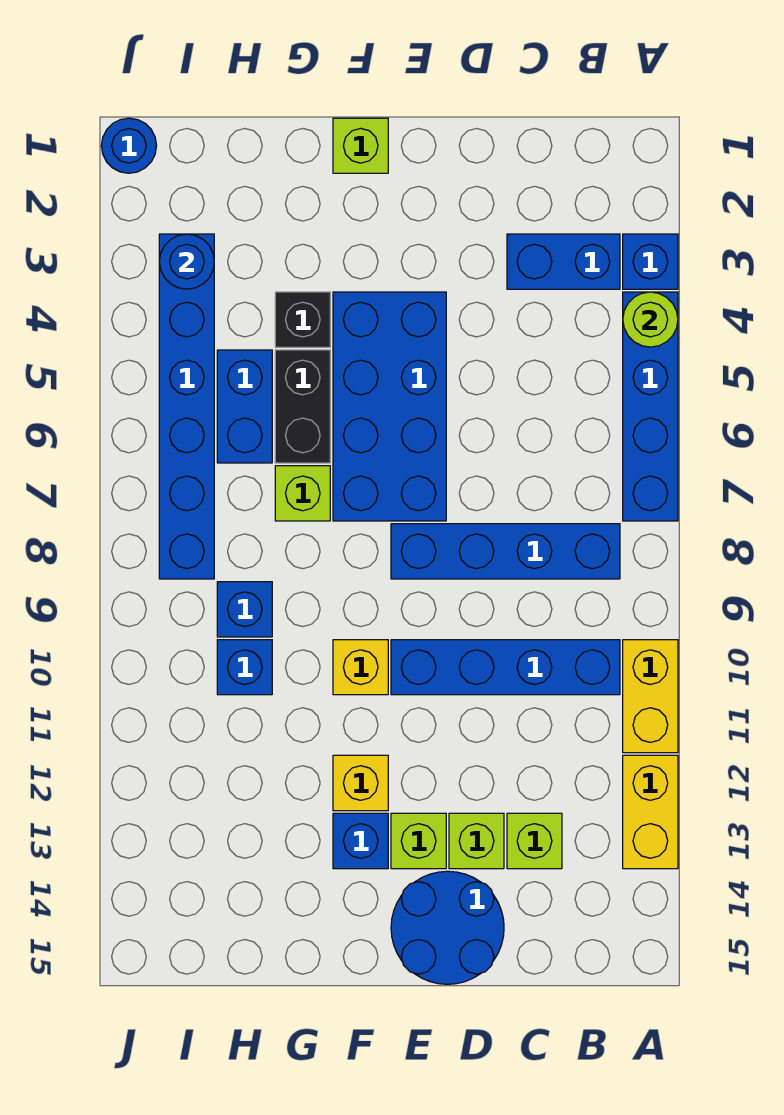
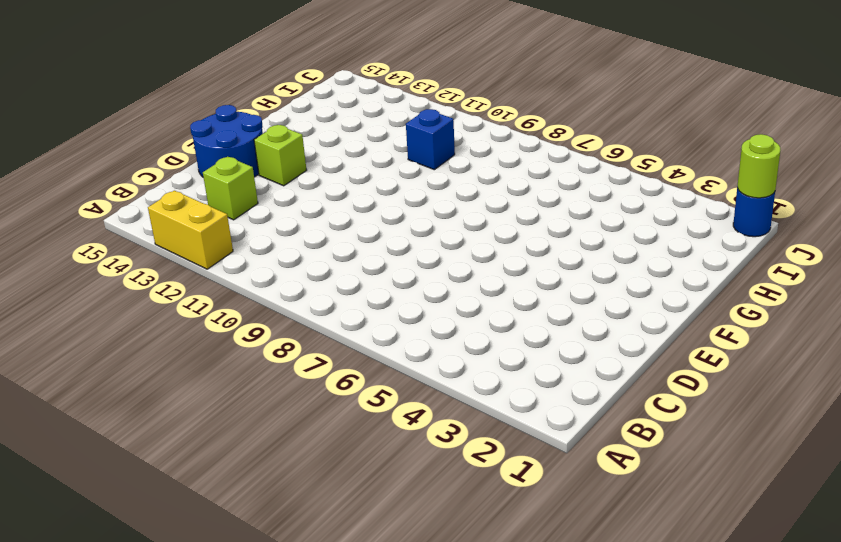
lime round brick J1 level 2 -> lime round brick A4 level 2
none -> blue brick A3 level 1
none -> blue brick A4:A7 level 1
none -> yellow brick A10:A11 level 1

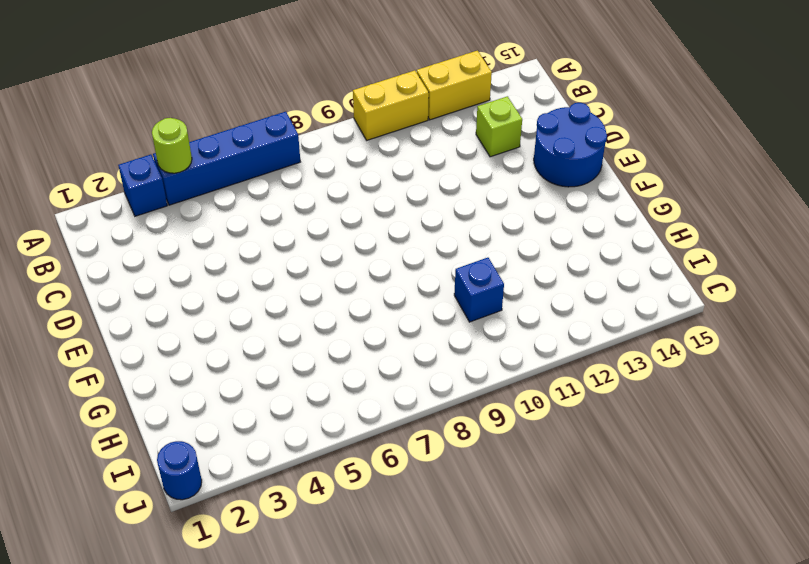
none -> blue brick B3:C3 level 1
none -> blue brick B8:E8 level 1
none -> blue brick B10:E10 level 1

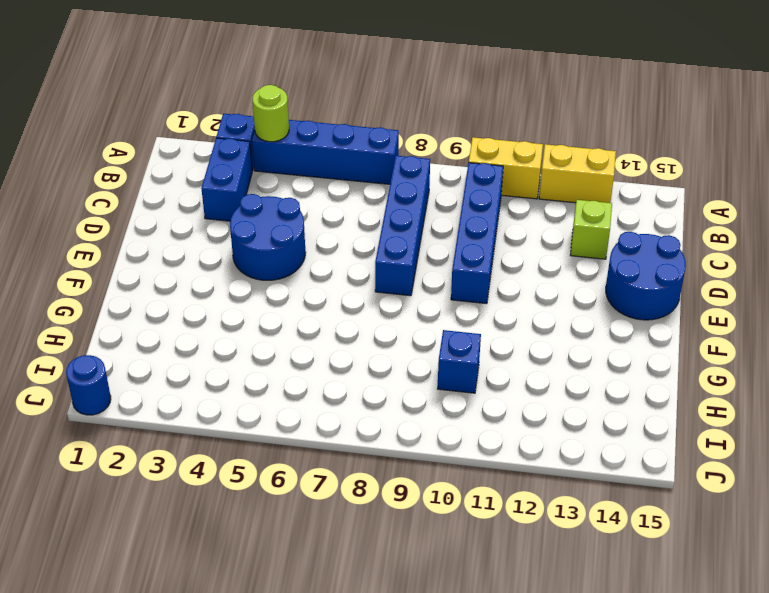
blue round brick D4:E5 level 1 -> blue brick E4:F7 level 1
none -> lime brick D13 level 1
none -> lime brick E13 level 1
none -> lime brick F1 level 1

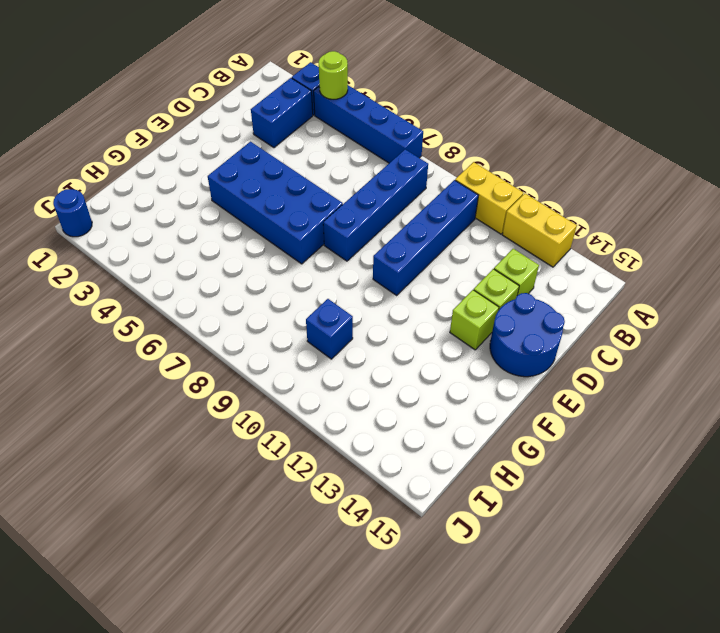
none -> lime brick F1 level 1
none -> yellow brick F10 level 1
none -> yellow brick F12 level 1

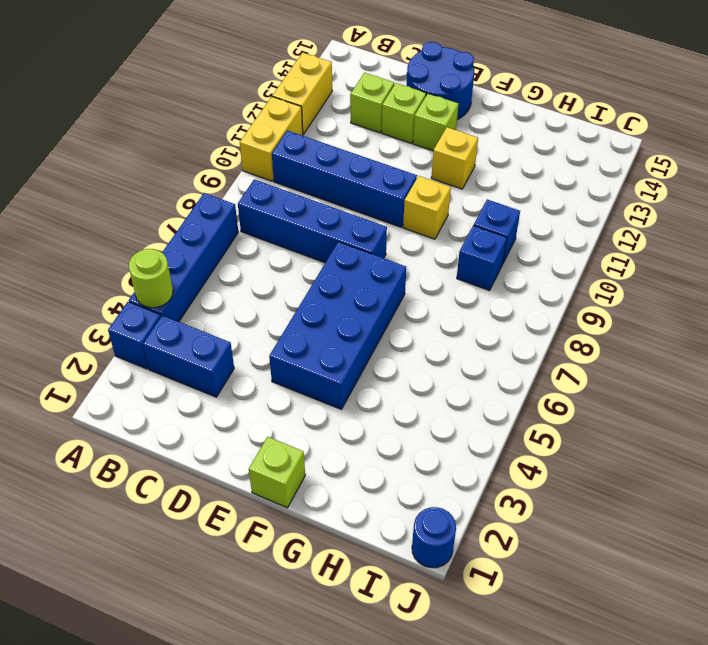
none -> blue brick F13 level 1
none -> black brick G4 level 1
none -> black brick G5:G6 level 1

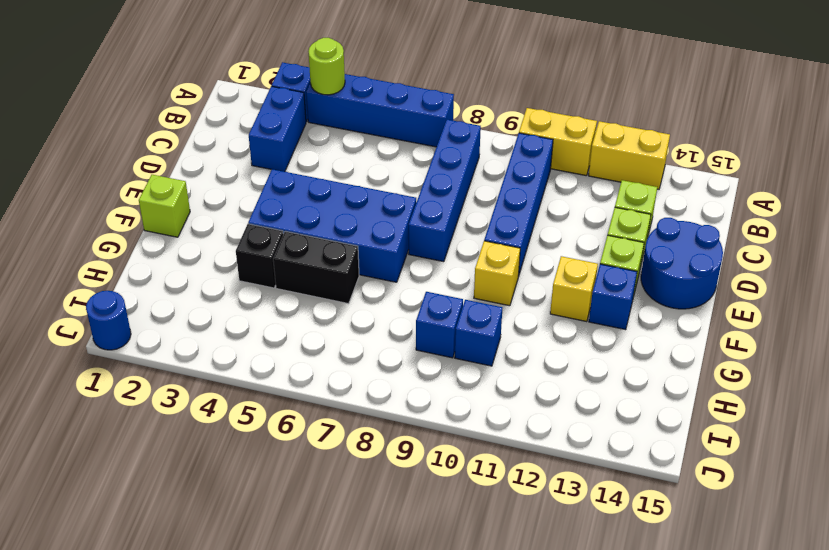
none -> lime brick G7 level 1
none -> blue brick H5:H6 level 1
none -> blue brick I3:I8 level 1

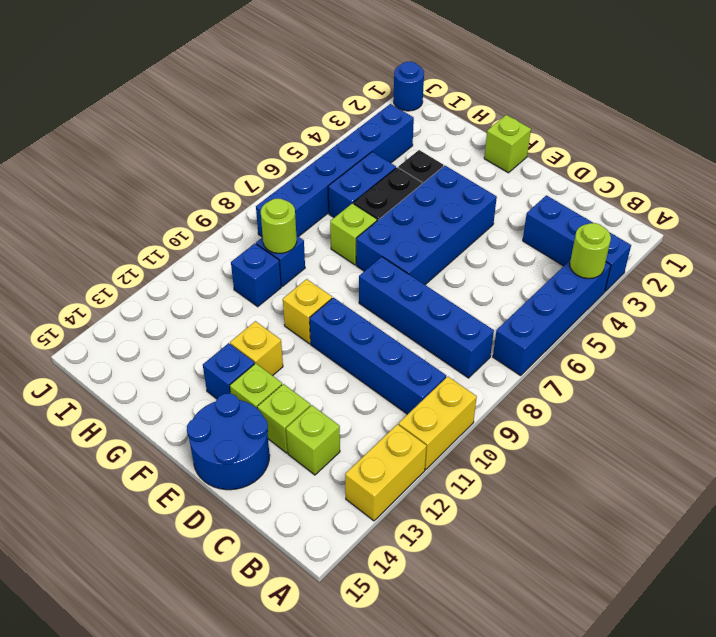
lime round brick H9 level 2 -> none
none -> blue round brick I3 level 2

